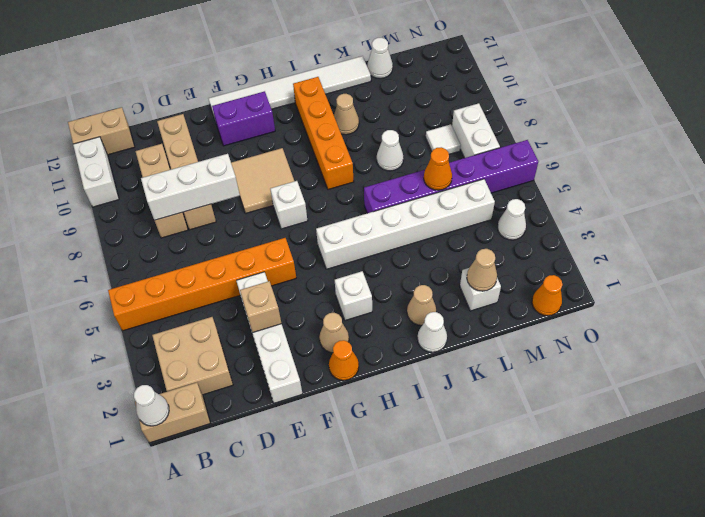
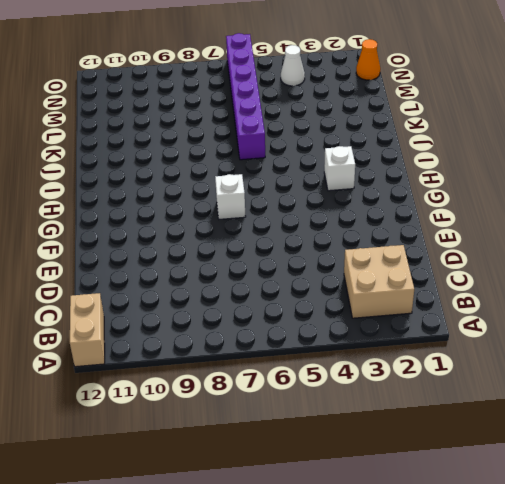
none -> tan brick A1:B1 level 1
none -> orange brick A5:F5 level 1
none -> white brick A10:A11 level 1
none -> tan brick C8:C10 level 1

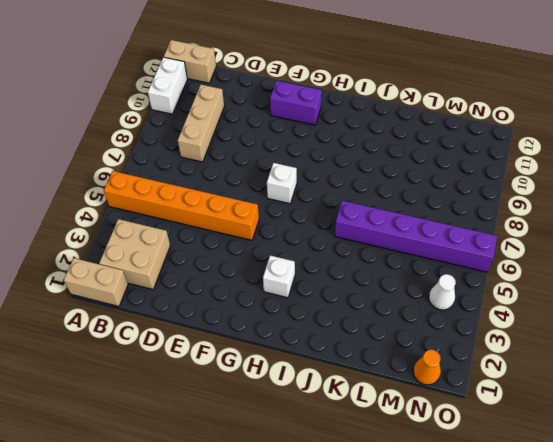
none -> tan brick D8:D11 level 1
none -> white brick E1:E4 level 1
none -> tan tile F8:G9 level 1
none -> white tile F12:K12 level 1

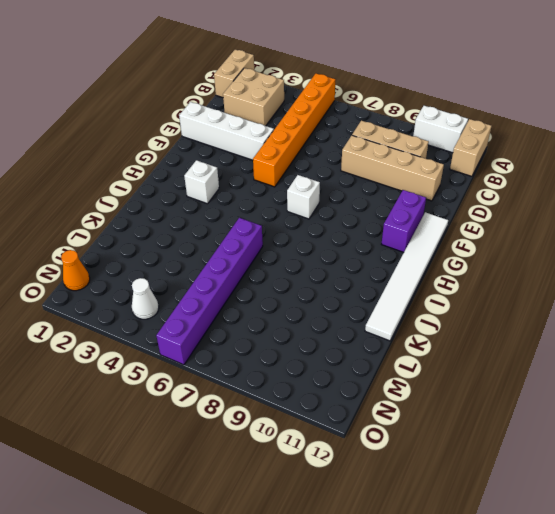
none -> tan tile F8:G9 level 1
none -> orange cone G1 level 1
none -> tan cone G2 level 1
none -> white brick H5:M5 level 1

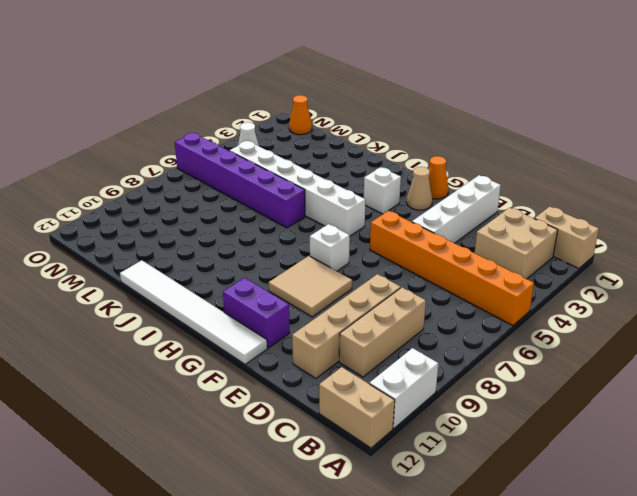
none -> orange brick I8:I11 level 1
none -> white cone J1 level 1
none -> tan cone J2 level 1
none -> tan cone J10 level 1

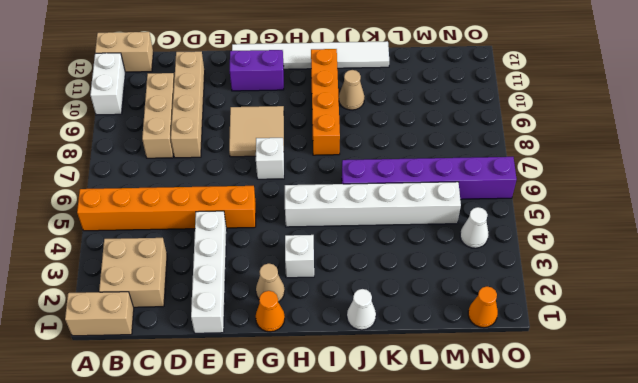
none -> tan cone J2 level 1
none -> white cone K8 level 1
none -> white brick L2 level 1
none -> white cone L12 level 1

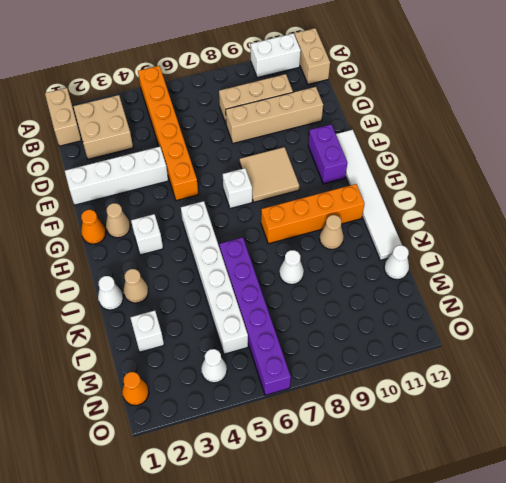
none -> white tile M8 level 1
none -> white brick N7:N8 level 1
none -> white cone A1 level 2
none -> white brick C8:E8 level 2

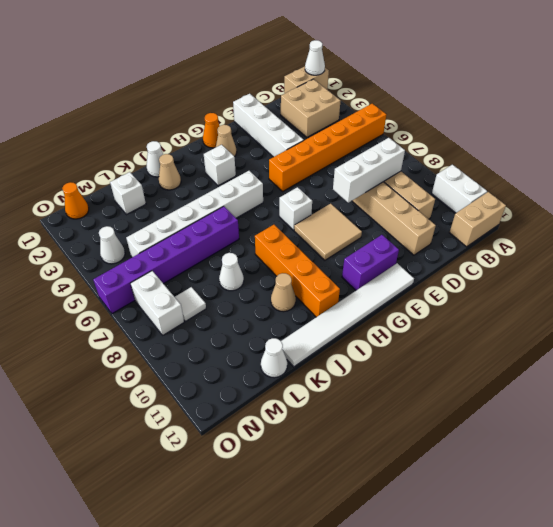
none -> tan brick E3 level 2
none -> tan cone L2 level 2
none -> orange cone L6 level 2

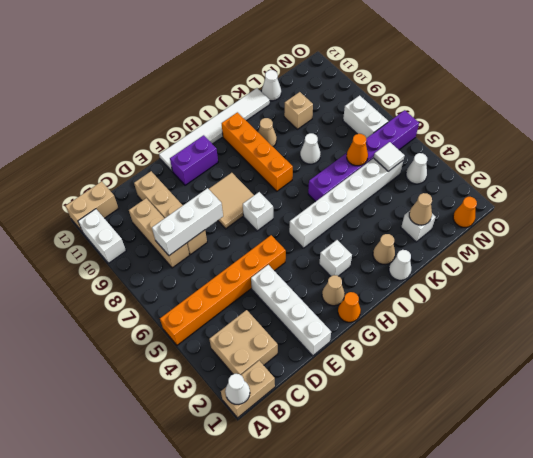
tan brick L10 level 1 -> tan brick E3 level 2
white tile M5 level 2 -> white tile M8 level 1

